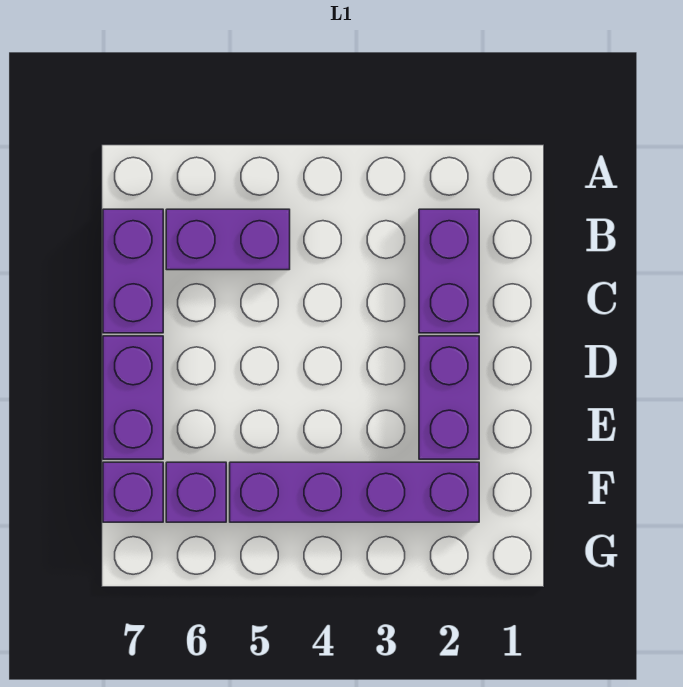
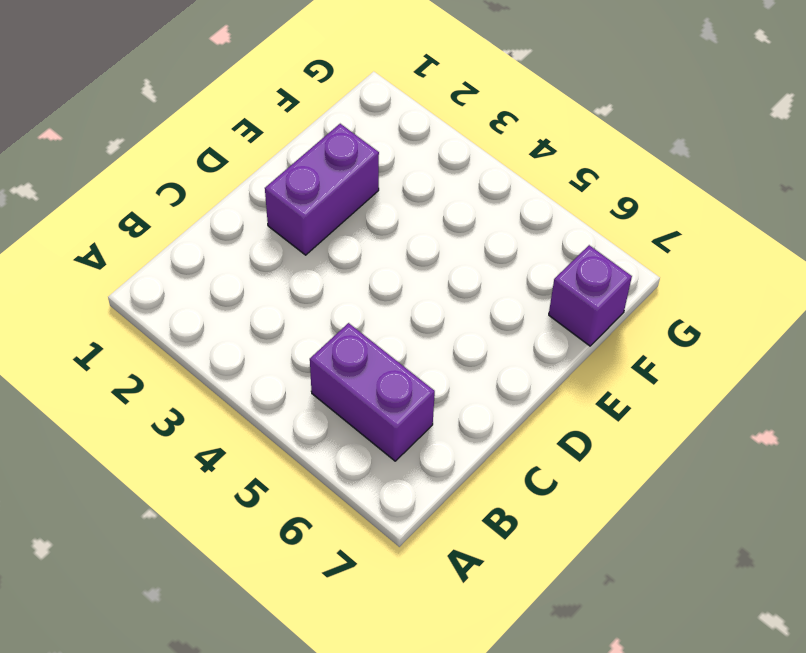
none -> purple brick B2:C2 level 1
none -> purple brick B7:C7 level 1

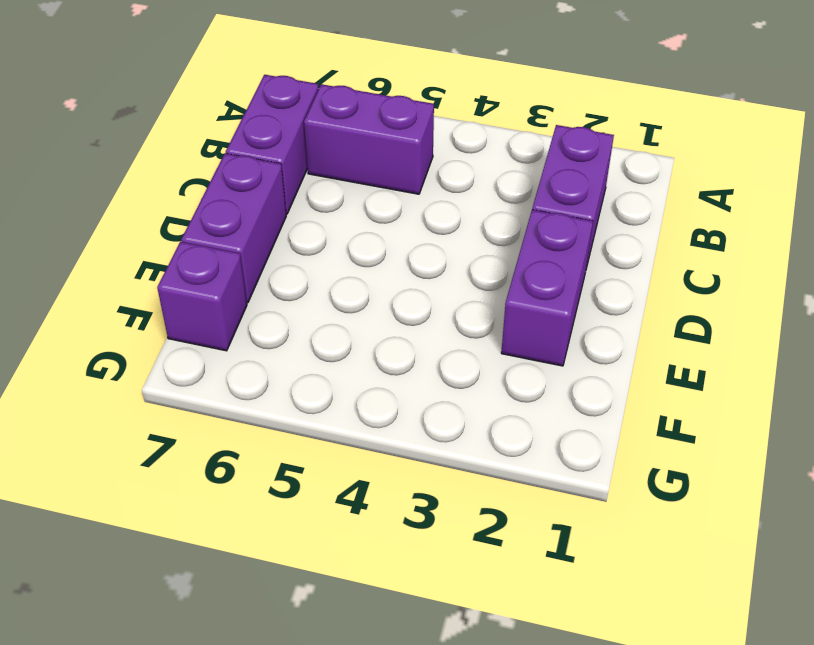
none -> purple brick F2:F5 level 1
none -> purple brick F6 level 1

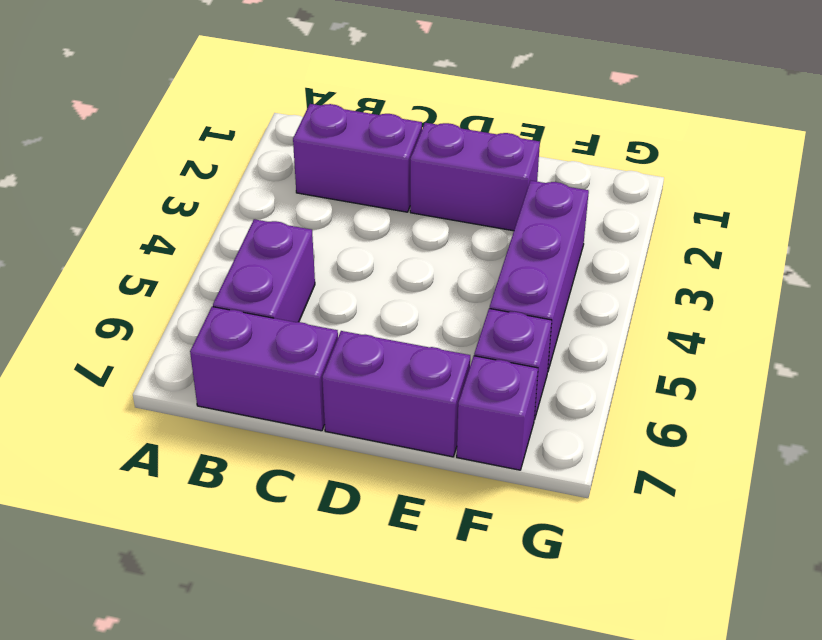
purple brick F3:F5 level 1 -> purple brick F2:F5 level 1

